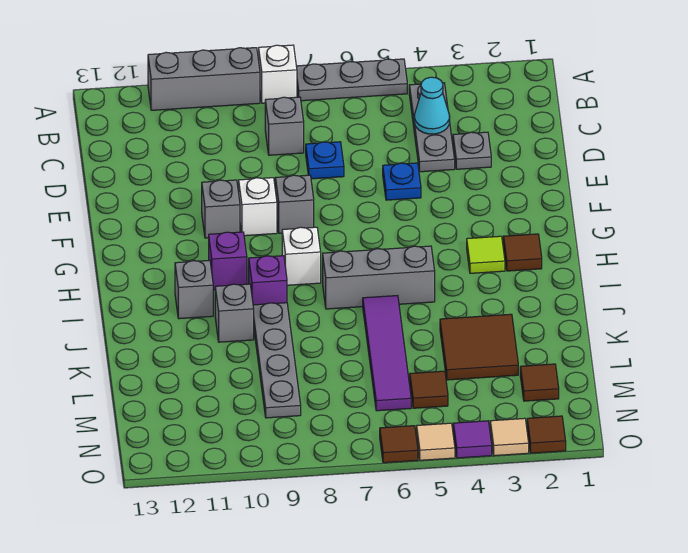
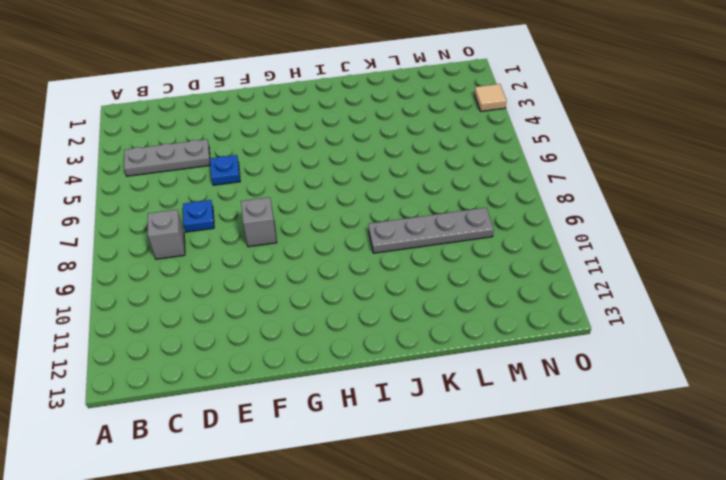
none -> grey plate A5:A7 level 1
none -> white brick A8 level 1
none -> grey brick A9:A11 level 1
none -> grey plate D3 level 1

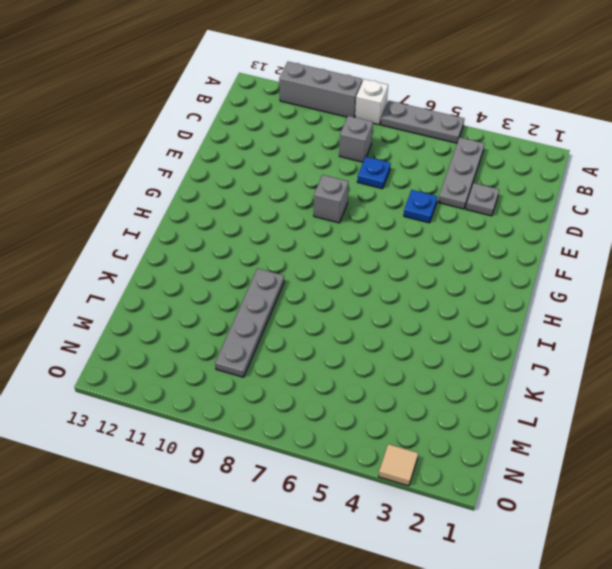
none -> white brick F9 level 1
none -> grey brick F10 level 1
none -> brown tile H2 level 1
none -> lime tile H3 level 1

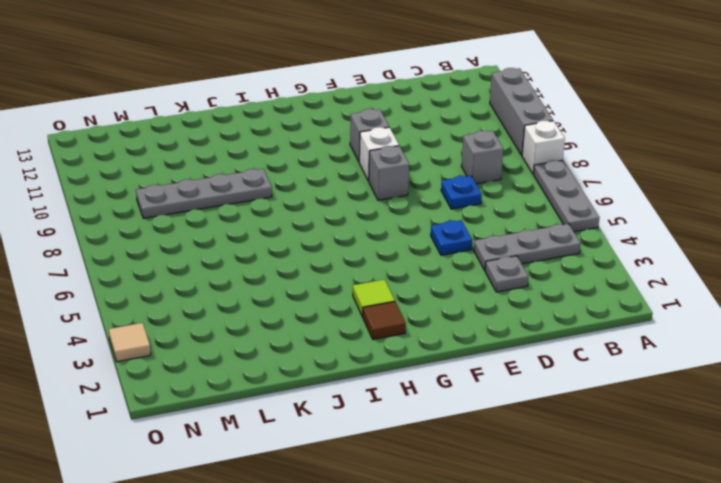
none -> white brick H8 level 1
none -> purple brick H10 level 1
none -> grey brick I5:I7 level 1
none -> purple brick I9 level 1

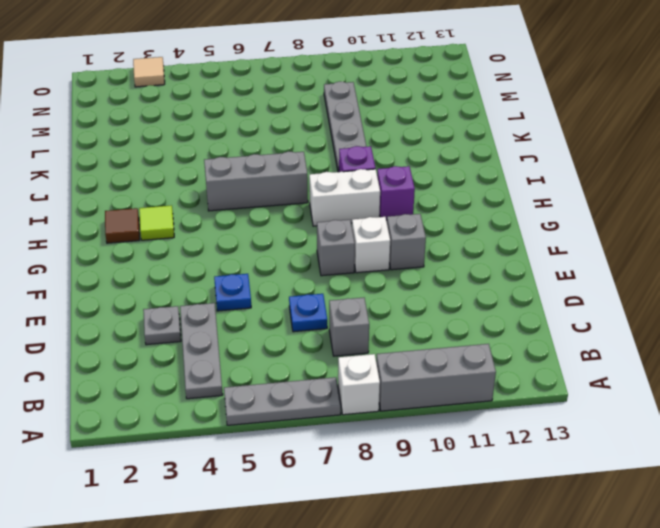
white brick H8:H9 level 1 -> white brick H8 level 1
none -> grey brick I11 level 1
none -> purple tile J6:M6 level 1
none -> grey brick J10 level 1
none -> brown tile K3:L4 level 1

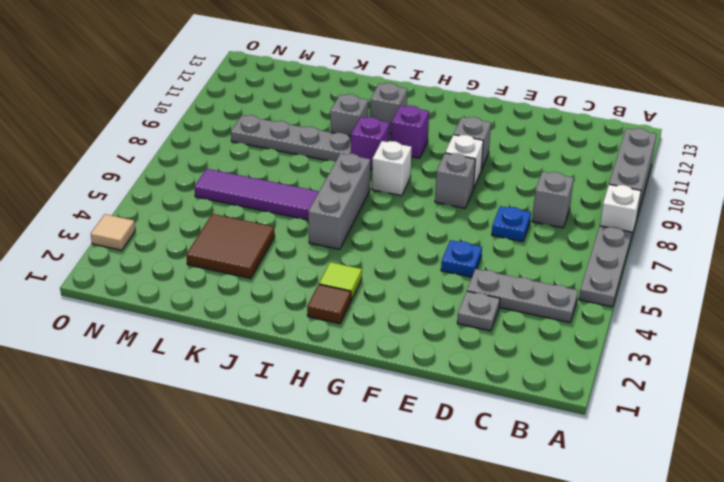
none -> brown tile M2 level 1
none -> brown tile M5 level 1
none -> brown tile O2 level 1
none -> purple tile O4 level 1

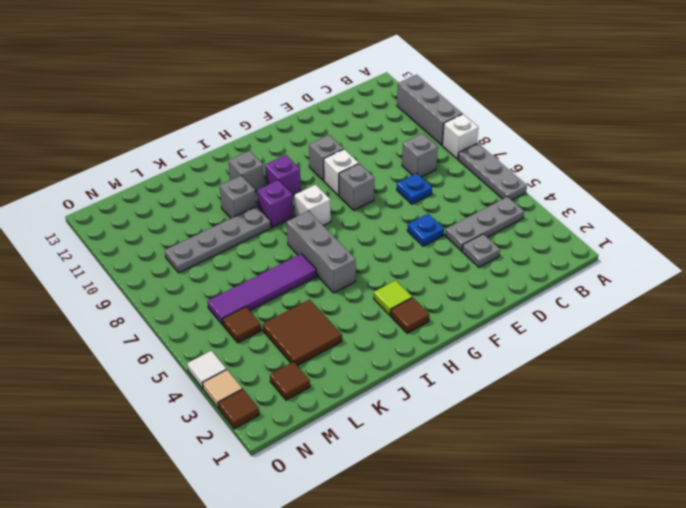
white tile O4 level 1 -> purple tile O4 level 1
none -> tan tile O5 level 1
none -> brown tile O6 level 1
none -> cyan cone C4 level 2

